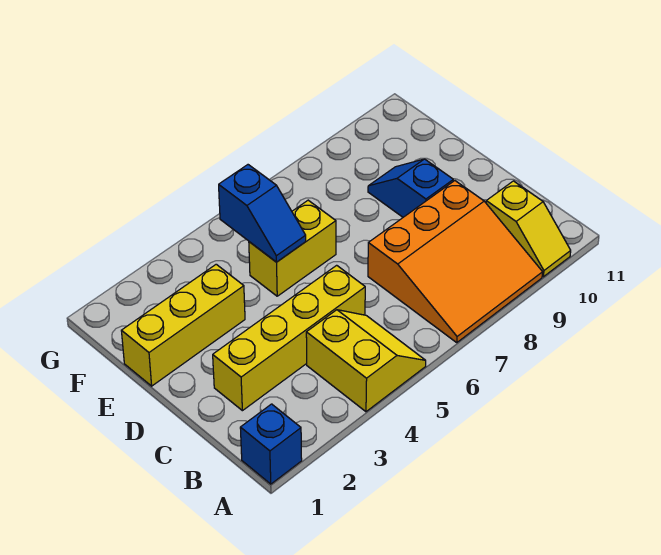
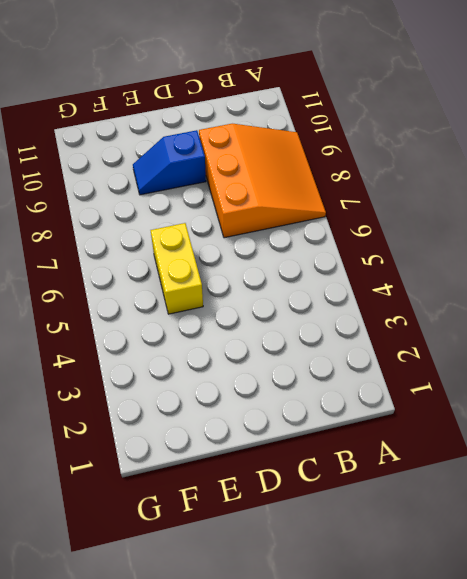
none -> blue brick A1 level 1
none -> yellow slope A4:B5 level 1 top 4

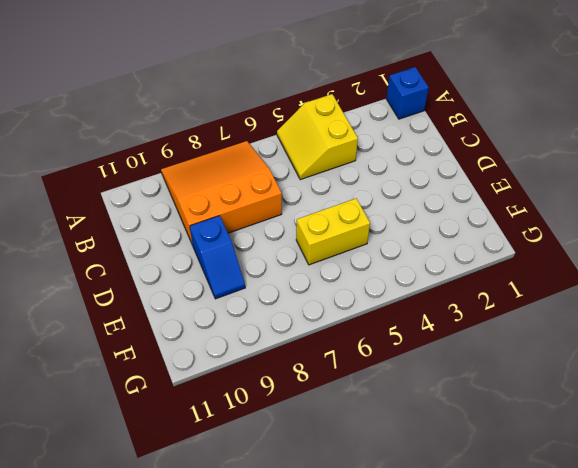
none -> yellow slope A10:B10 level 1 top B
none -> yellow brick C2:C5 level 1

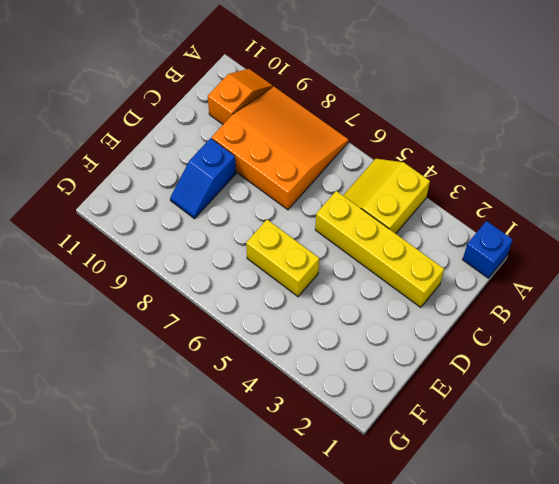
orange slope A10:B10 level 1 top B -> yellow slope A10:B10 level 1 top B
none -> yellow brick E1:E3 level 1
none -> blue slope E5:F5 level 2 top F

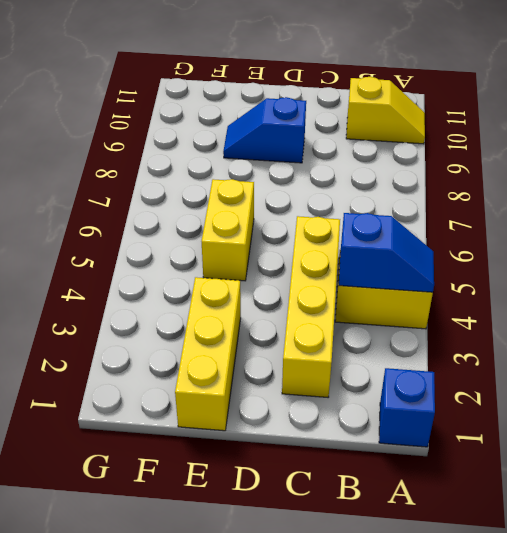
blue slope A4:B4 level 2 top B -> blue slope E5:F5 level 2 top F
none -> orange slope A7:C9 level 1 top C

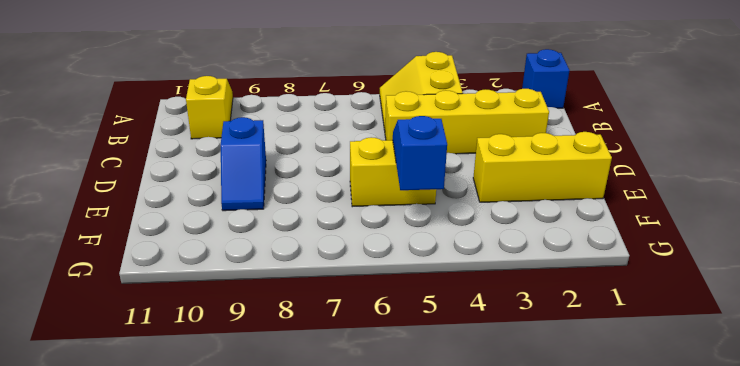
none -> orange slope A7:C9 level 1 top C

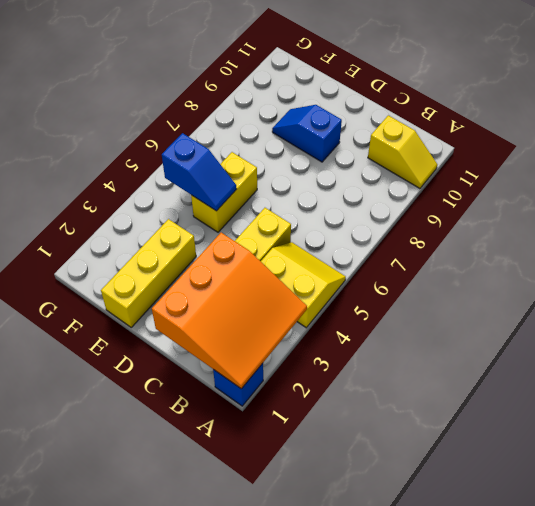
orange slope A1:C3 level 2 top C -> orange slope A7:C9 level 1 top C

